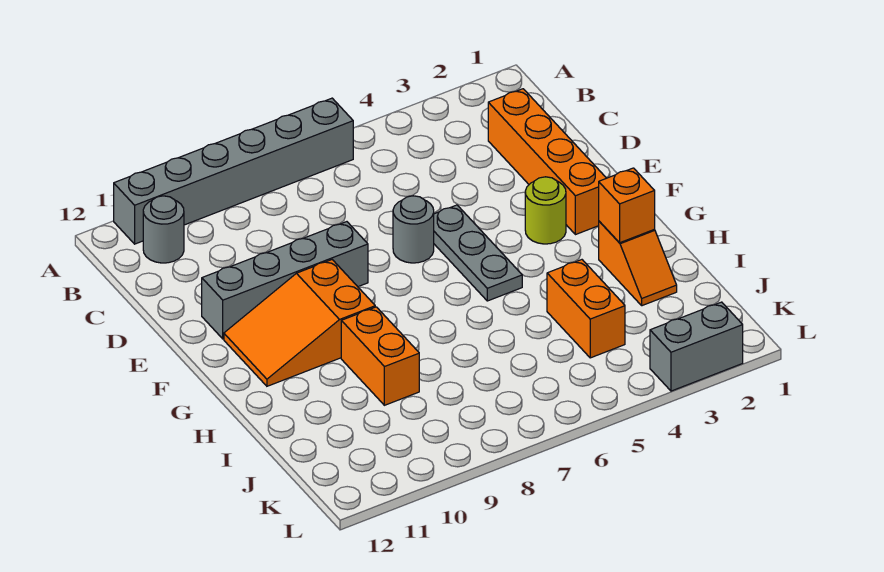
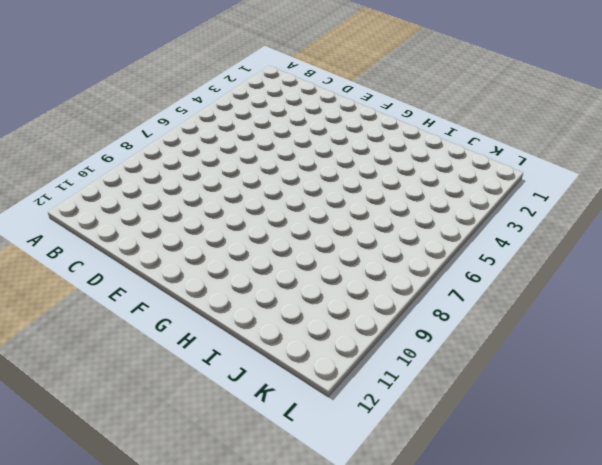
none -> grey brick A6:A11 level 1
none -> grey round brick B11 level 1
none -> orange brick C2:F2 level 1

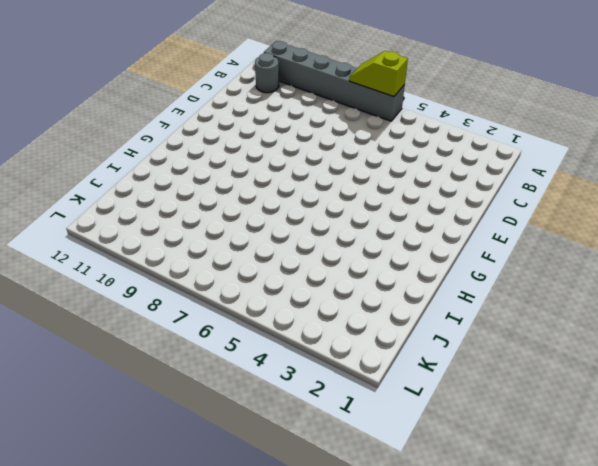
lime slope A6:A7 level 2 top 6 -> none
none -> orange brick C2:F2 level 1
none -> grey plate E5:G5 level 1
none -> grey round brick E6 level 1

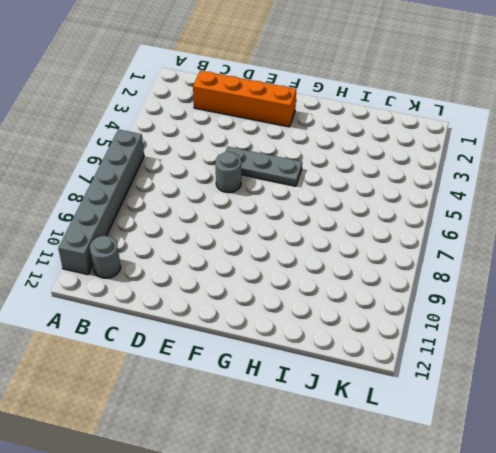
none -> grey brick E8:E11 level 1
none -> lime round brick F3 level 1
none -> orange slope F9:G11 level 1 top 9

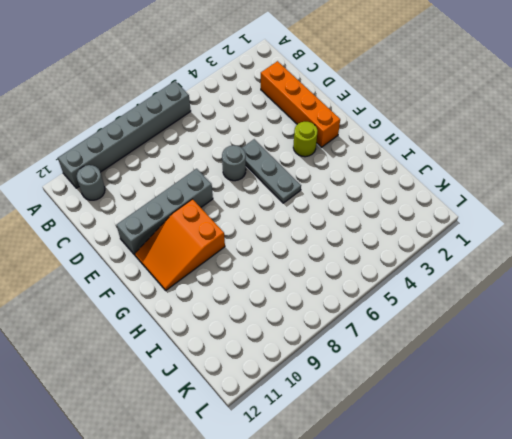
none -> orange slope H2:I2 level 1 top H
none -> orange brick H9:I9 level 1
none -> orange brick I4:J4 level 1

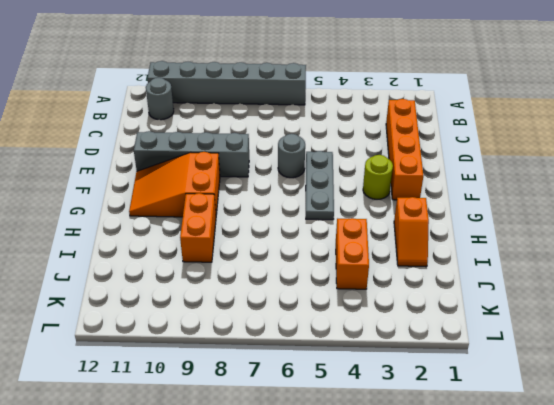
none -> grey brick L2:L3 level 1
none -> orange brick H2 level 2

